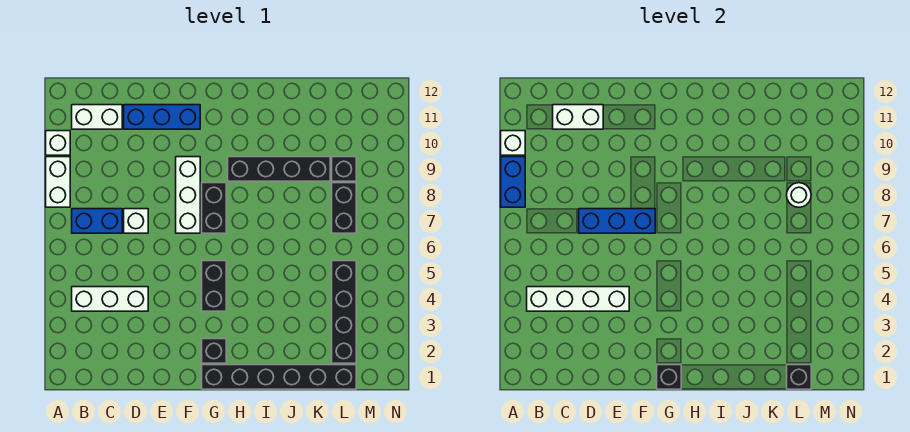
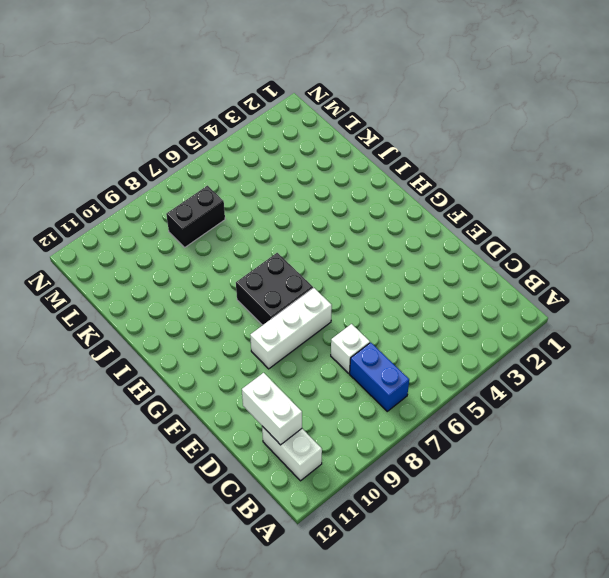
black brick G7:H8 level 1 -> black brick G7:G8 level 1
none -> white brick A8:A9 level 1
none -> white brick A10 level 1
none -> white brick B4:D4 level 1

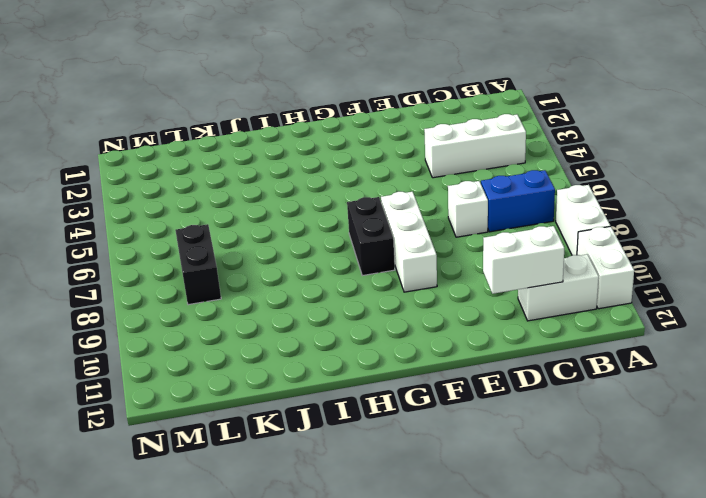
white brick A10:A11 level 1 -> white brick A10 level 1
none -> blue brick D11:F11 level 1
none -> black brick G1:L1 level 1
none -> black brick G2 level 1

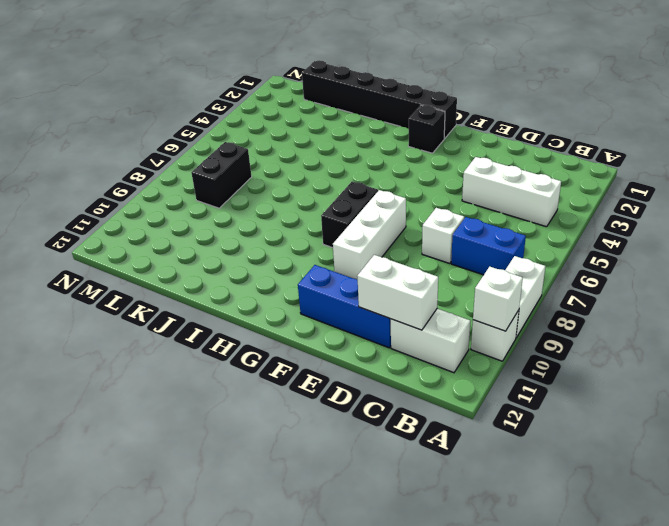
none -> black brick G4:G5 level 1
none -> black brick H9:K9 level 1
none -> black brick L2:L5 level 1

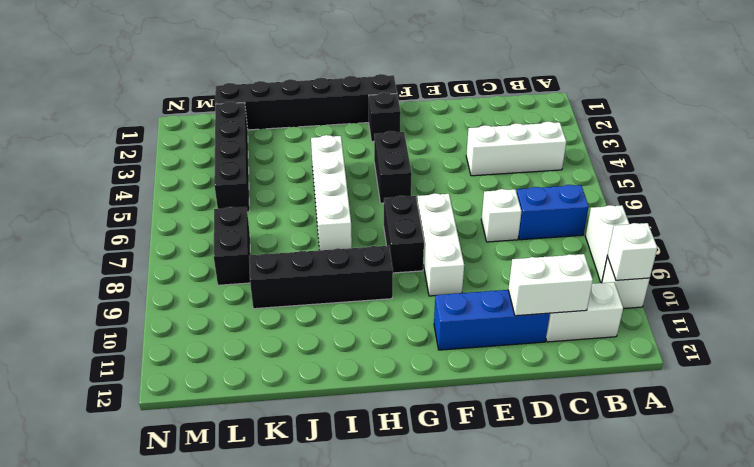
white brick I4:I7 level 1 -> white brick B4:E4 level 2
none -> black brick L9 level 1
none -> blue brick A8:A9 level 2
none -> blue brick D7:F7 level 2

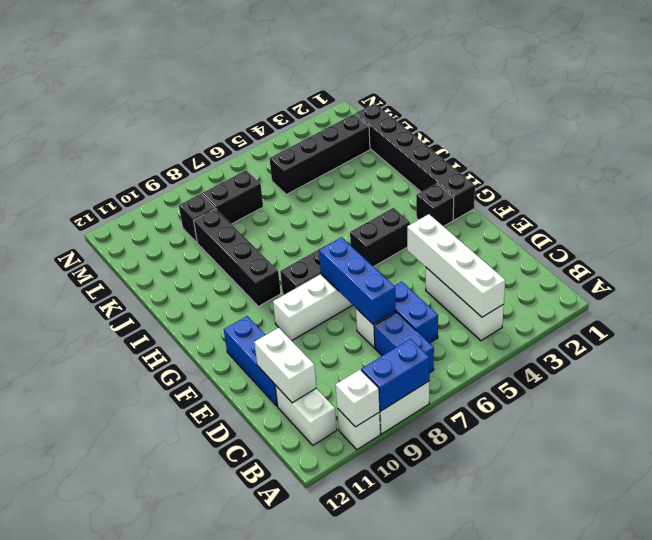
blue brick C6:D6 level 1 -> none
none -> black brick G1 level 2
none -> black brick L1 level 2
none -> white round brick L8 level 2

